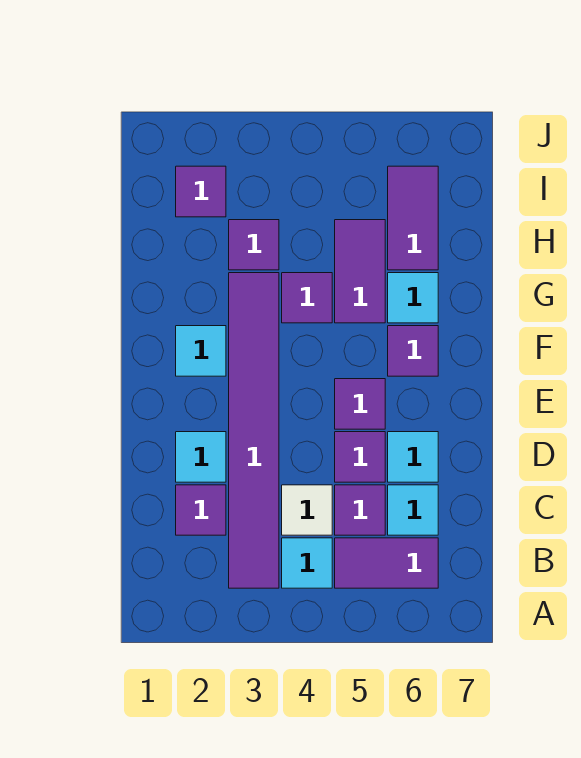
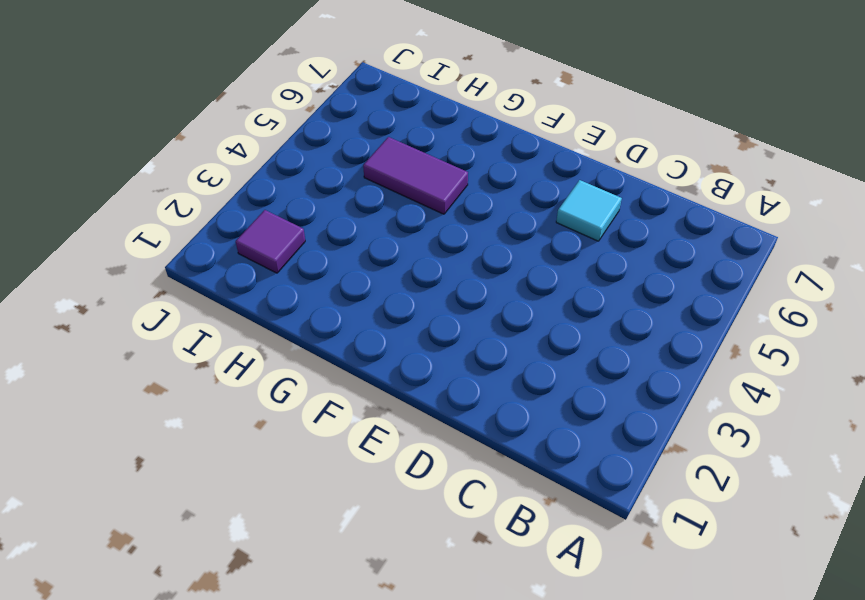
none -> purple tile B3:G3 level 1
none -> cyan tile B4 level 1
none -> purple tile B5:B6 level 1

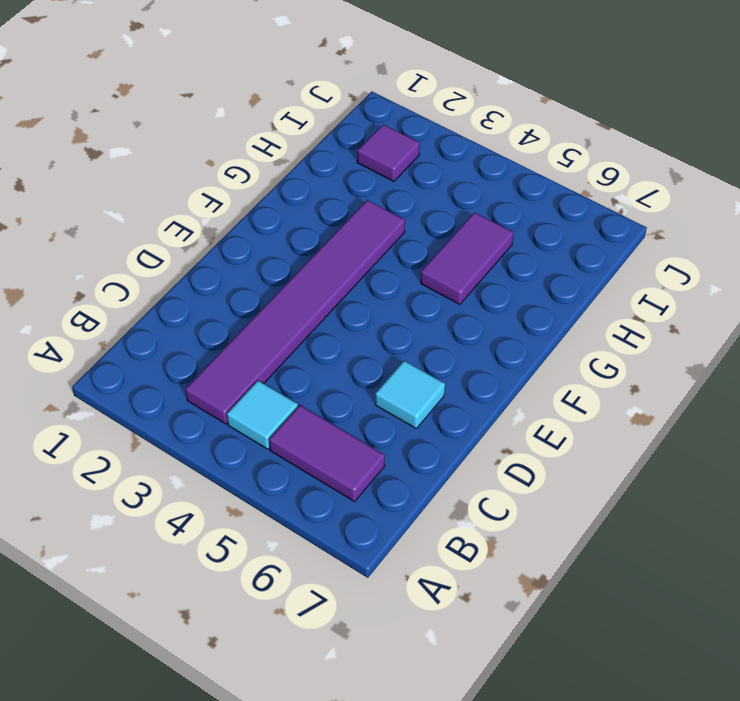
none -> purple tile C2 level 1
none -> white tile C4 level 1
none -> purple tile C5 level 1

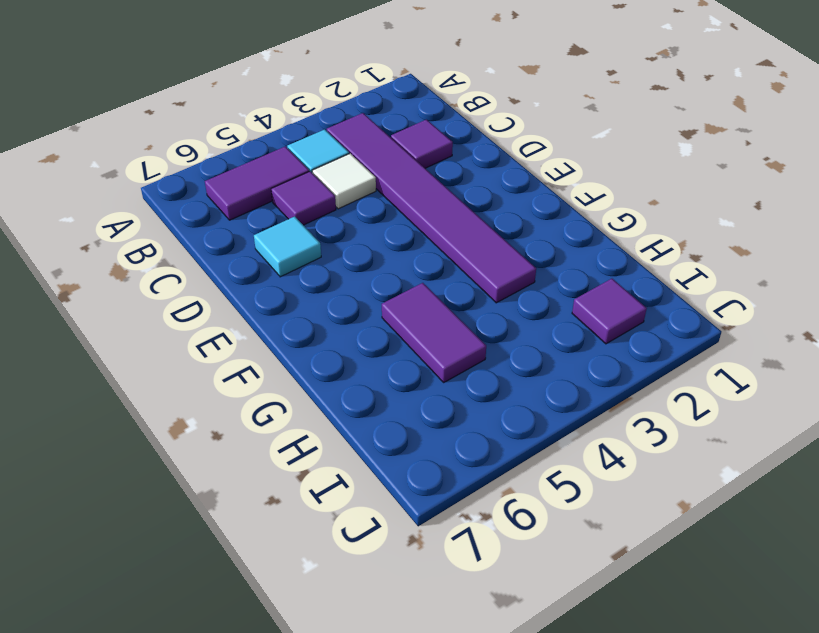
none -> cyan tile C6 level 1
none -> cyan tile D2 level 1
none -> purple tile D5 level 1

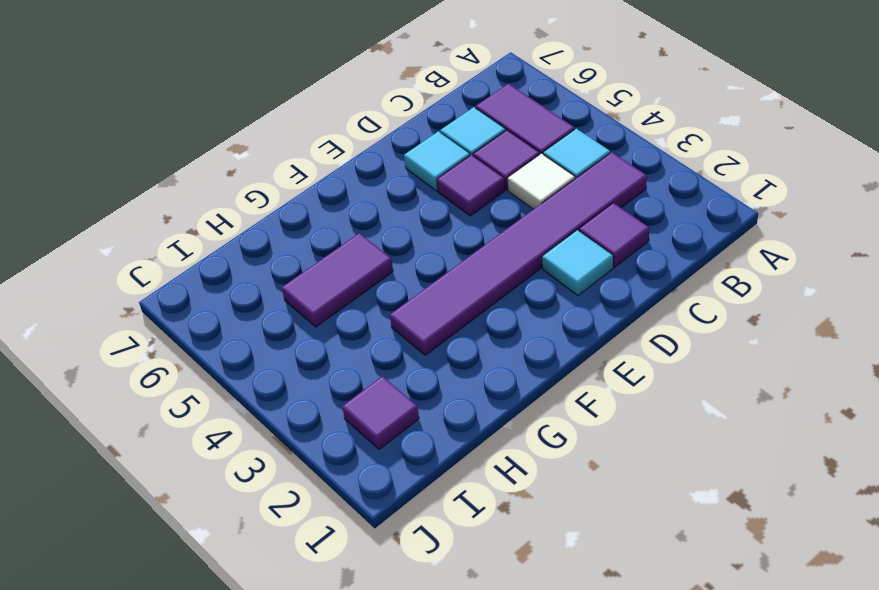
none -> purple tile E5 level 1
none -> cyan tile F2 level 1
none -> purple tile F6 level 1

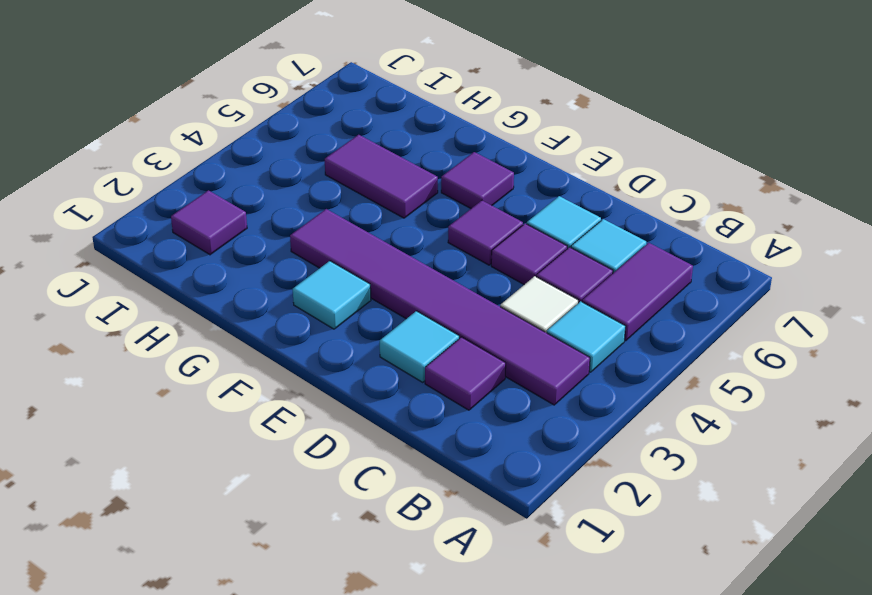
none -> purple tile G4 level 1
none -> cyan tile G6 level 1
none -> purple tile H3 level 1

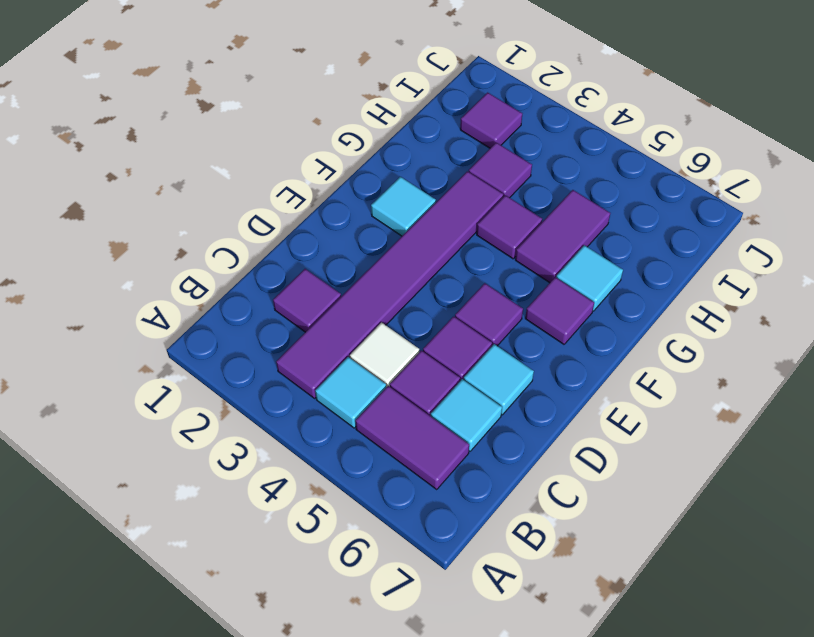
none -> cyan tile D2 level 1
none -> purple tile H6:I6 level 1

